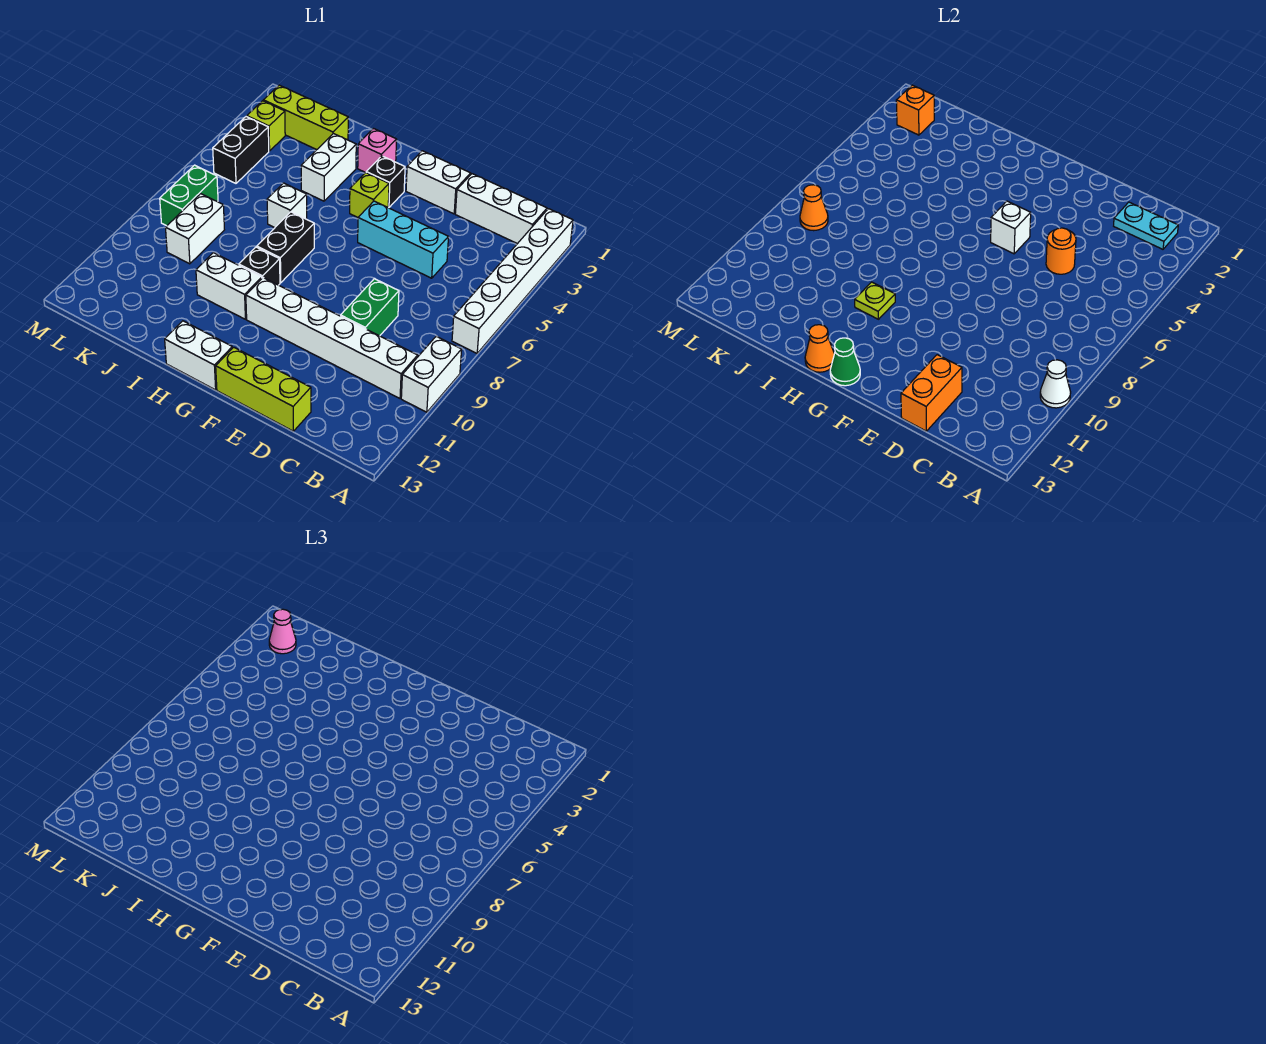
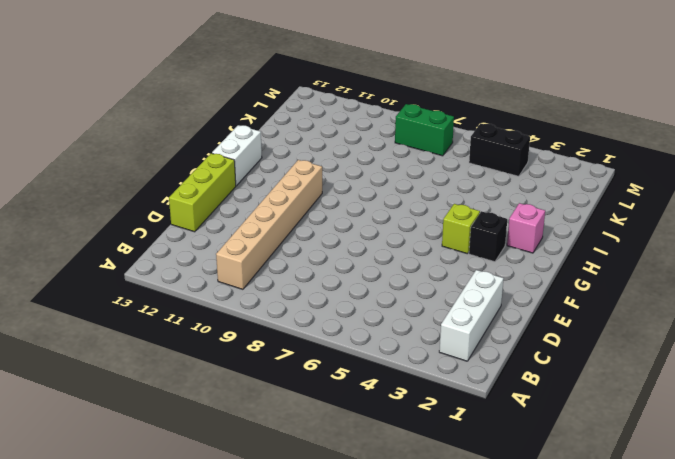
tan brick B10:G10 level 1 -> white brick B10:G10 level 1
none -> white brick A2:A7 level 1
none -> white brick A9:A10 level 1
none -> cyan brick D5:F5 level 1
none -> green brick D8:D9 level 1

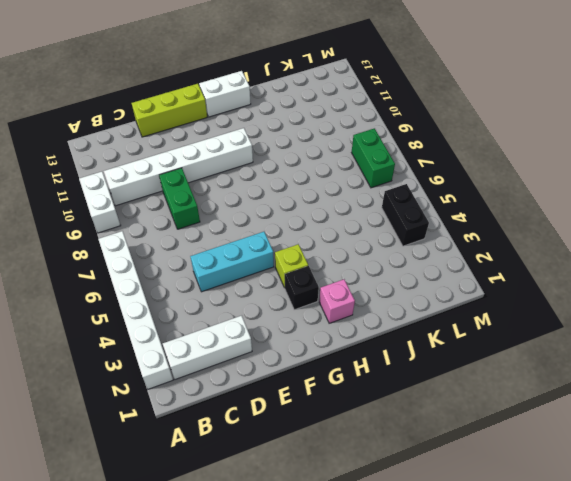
none -> white brick E2:F2 level 1
none -> black brick H7:H8 level 1
none -> black brick H9 level 1
none -> white brick H10:I10 level 1

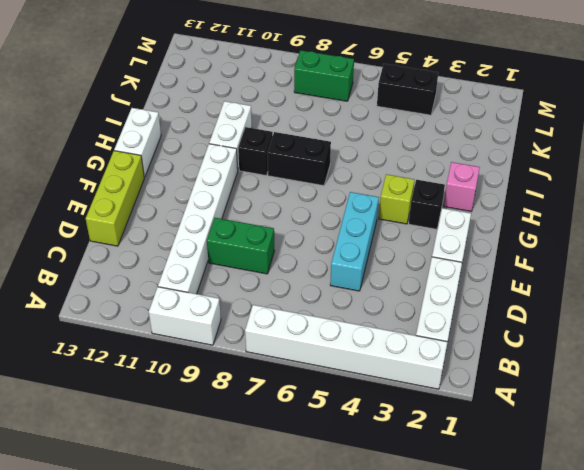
none -> white brick I3:I4 level 1
none -> white brick I6 level 1
none -> lime brick J2:L2 level 1
none -> white brick K8:K9 level 1

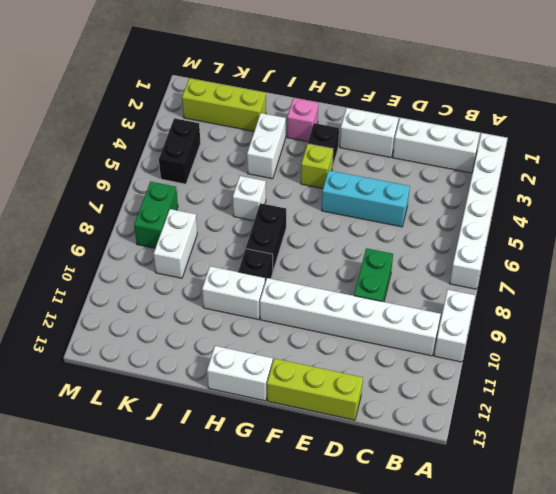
none -> lime brick L3 level 1
none -> white cone A10 level 2
none -> cyan plate B2:C2 level 2
none -> orange round brick D5 level 2

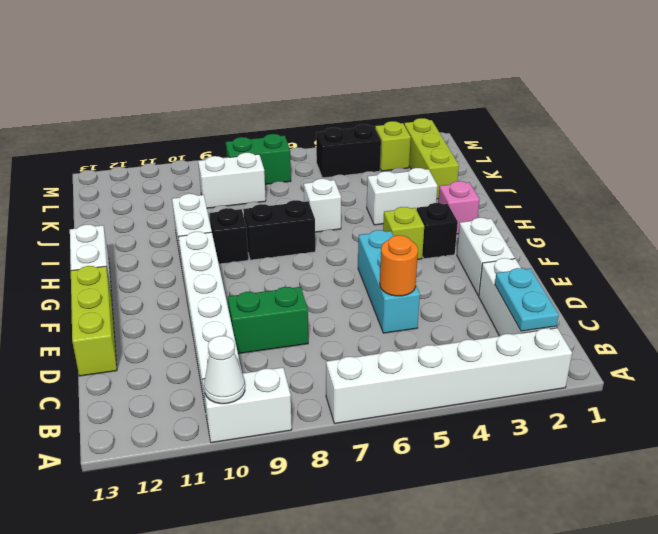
none -> orange brick D12:D13 level 2
none -> white brick F5 level 2
none -> green cone G13 level 2
none -> lime plate H10 level 2

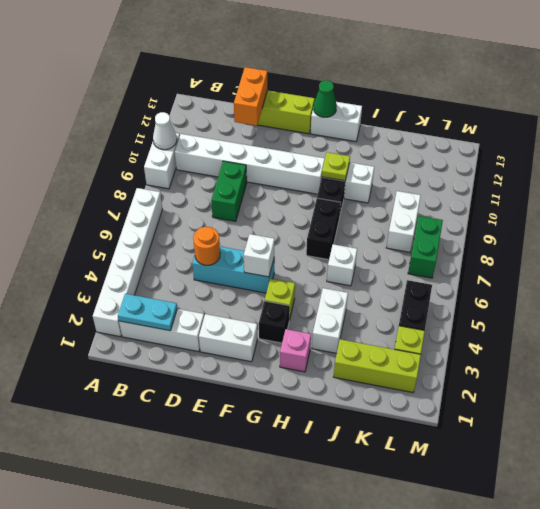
none -> orange cone H13 level 2
none -> orange brick L2 level 2
none -> orange cone L8 level 2
none -> pink cone L2 level 3

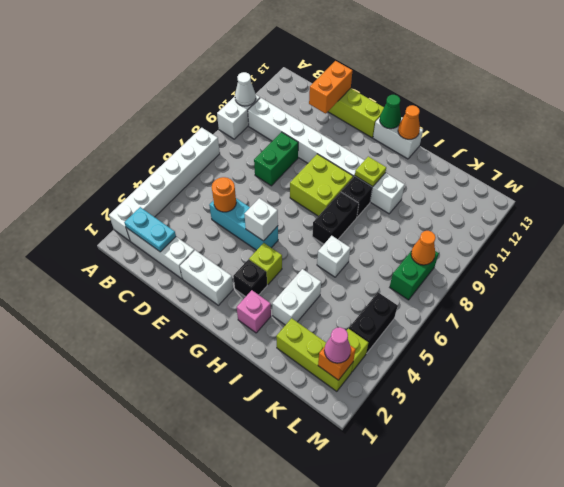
lime brick F8:G9 level 1 -> none
none -> white brick K8:K9 level 1

